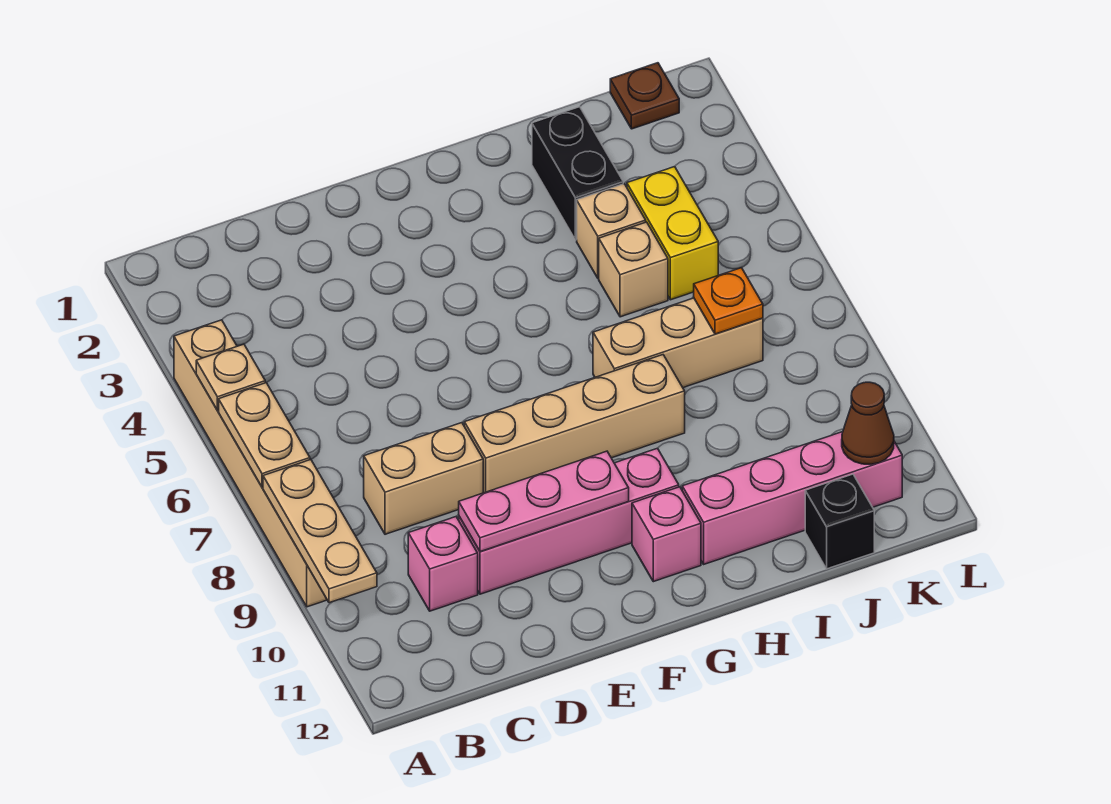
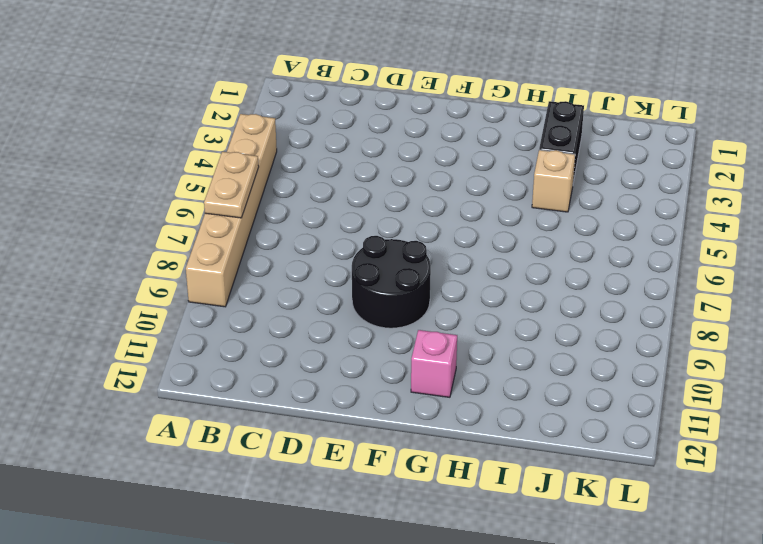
black round brick E8:F9 level 1 -> tan brick E8:H8 level 1
none -> tan brick C8:D8 level 1
none -> pink brick C10 level 1
none -> pink brick D10:G10 level 1

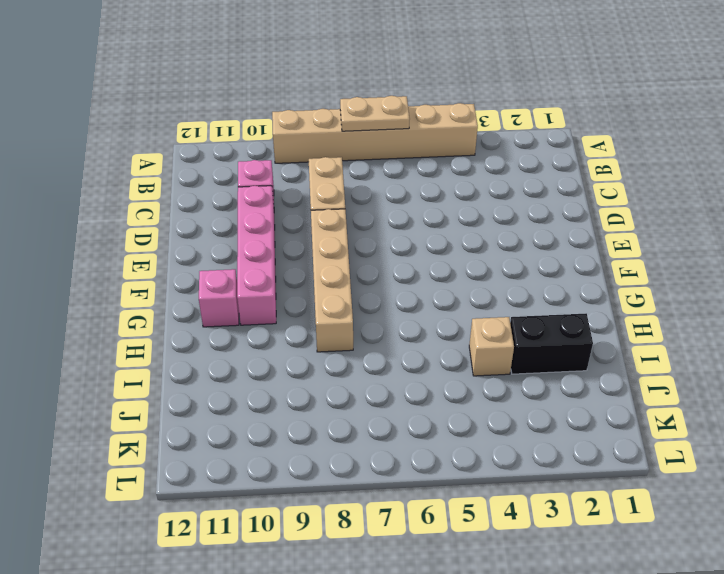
none -> tan brick H7:J7 level 1
none -> pink brick H11:K11 level 1
none -> tan brick I5 level 1

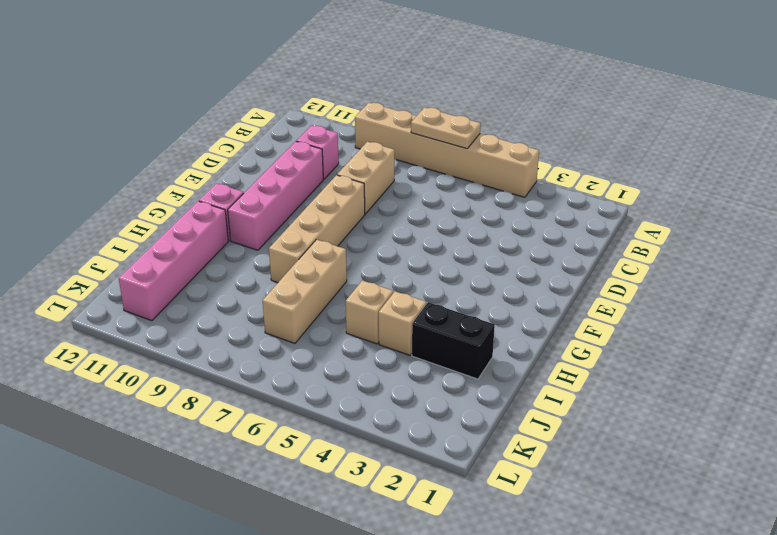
none -> yellow brick J4:J5 level 1
none -> black brick J12 level 1
none -> brown plate K1 level 1

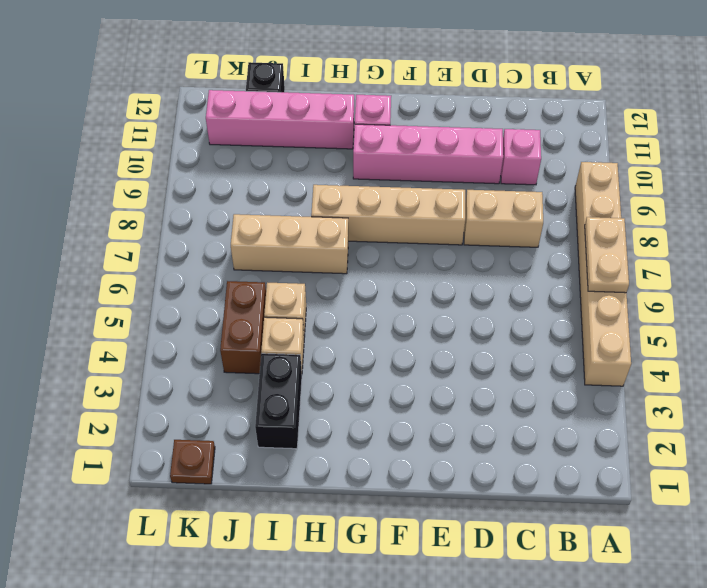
brown brick J4:J5 level 1 -> yellow brick J4:J5 level 1
none -> tan plate A5 level 2
none -> tan plate A8:A10 level 2
none -> pink plate D10:F10 level 2

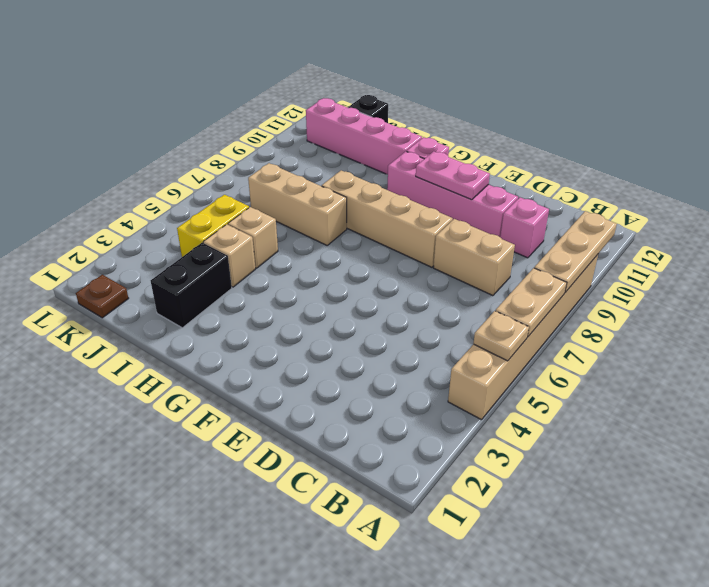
pink plate E10:F10 level 2 -> pink plate D10:F10 level 2
none -> orange plate J7 level 2
none -> brown cone K11 level 2

